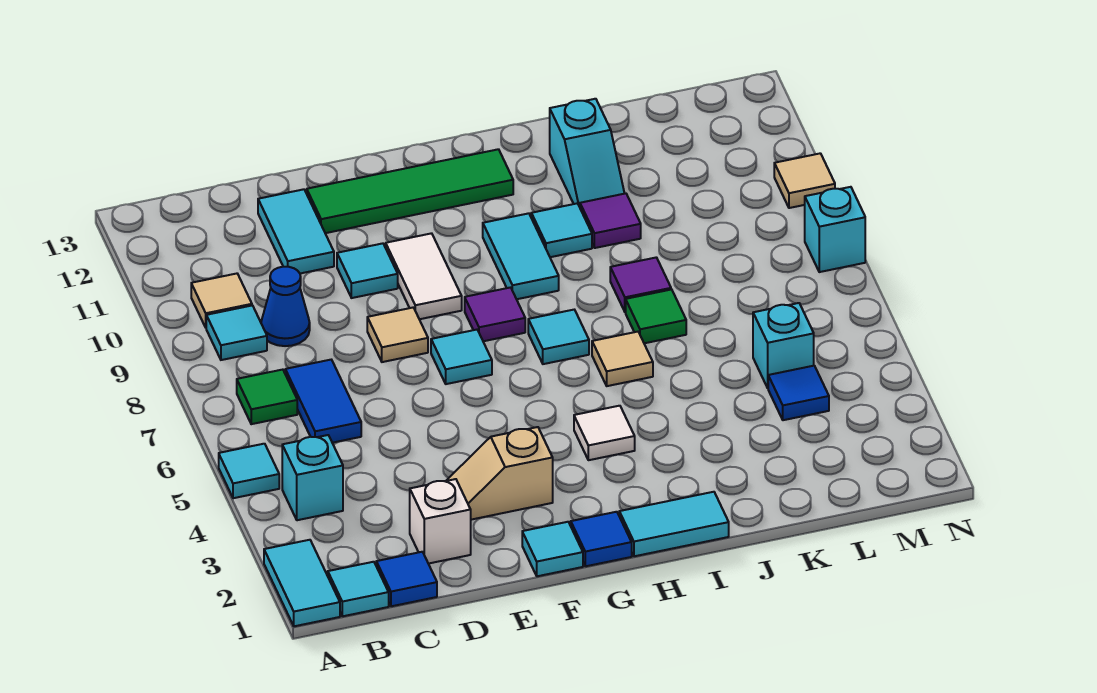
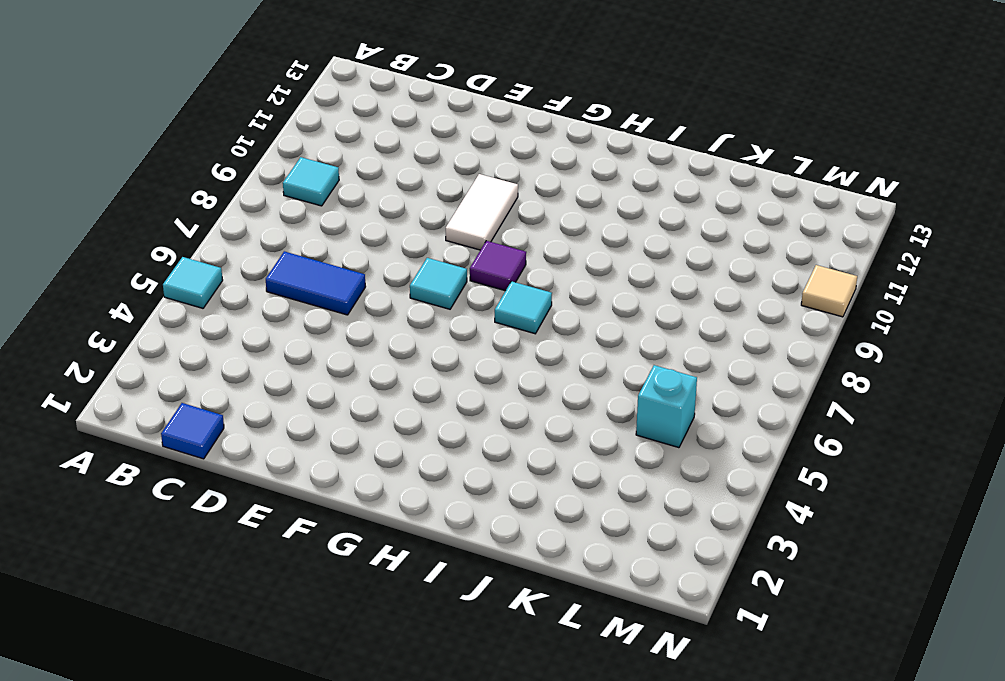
blue tile C6:D6 level 1 -> blue tile C6:C7 level 1
none -> cyan tile A1:A2 level 1
none -> cyan tile B1 level 1
none -> cyan brick B4 level 1
none -> green tile B7 level 1

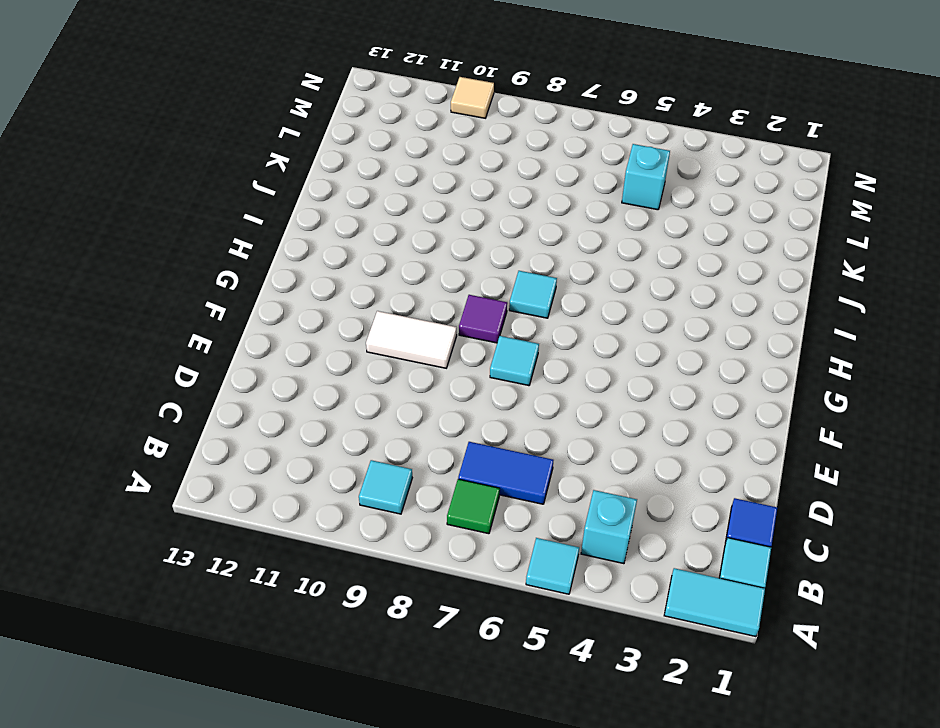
none -> tan tile B10 level 1
none -> blue cone C9 level 1
none -> white brick D2 level 1
none -> cyan tile D11:D12 level 1

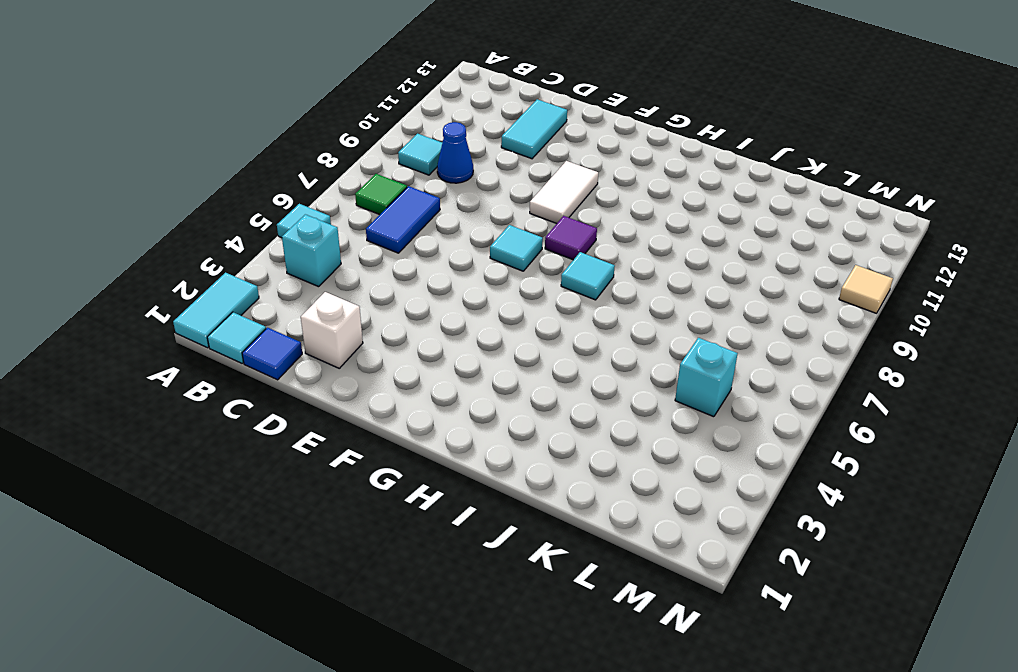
none -> tan tile B10 level 1
none -> tan slope E3:F3 level 1 top F
none -> tan tile E8 level 1
none -> cyan tile E10 level 1

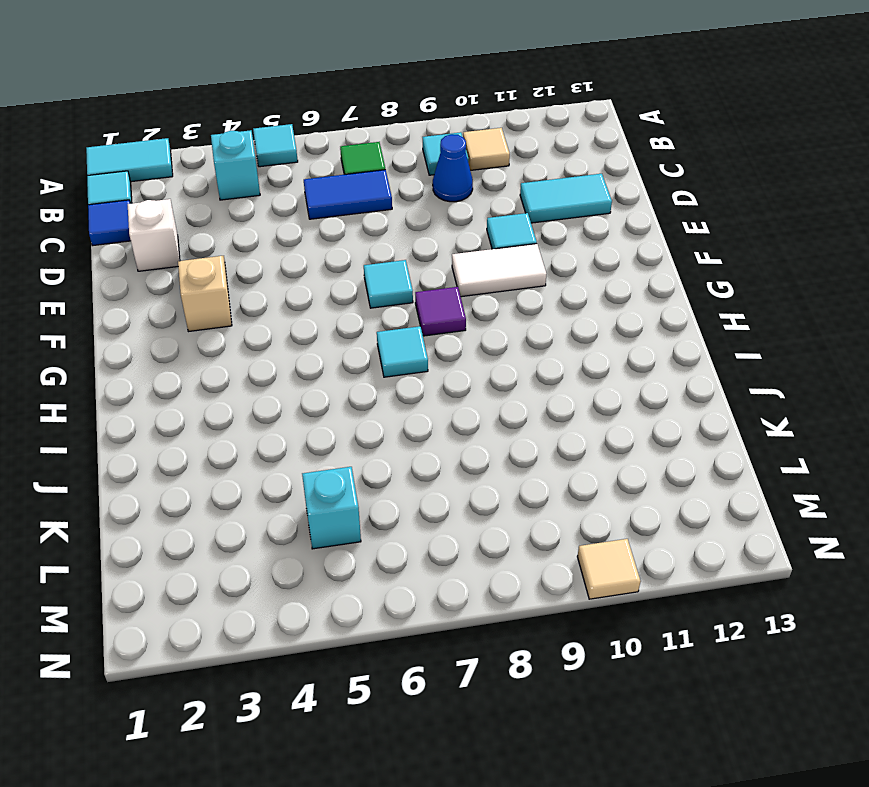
none -> tan tile E8 level 1
none -> green tile E12:H12 level 1
none -> cyan tile F1 level 1
none -> blue tile G1 level 1

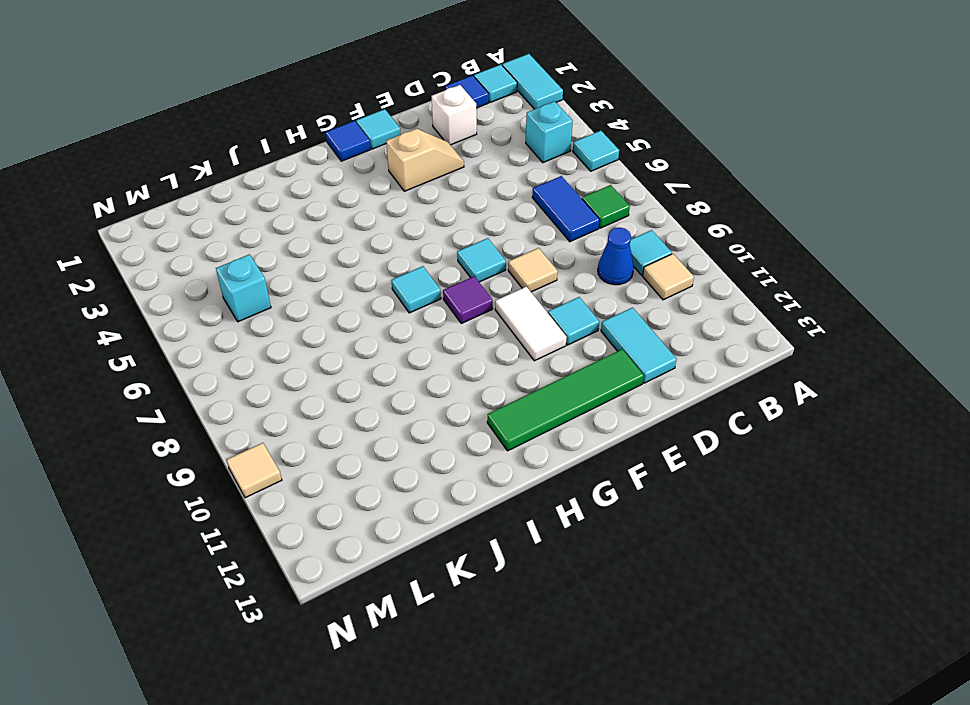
none -> cyan tile H1:I1 level 1
none -> white tile H4 level 1
none -> cyan tile H9:H10 level 1
none -> tan tile I6 level 1

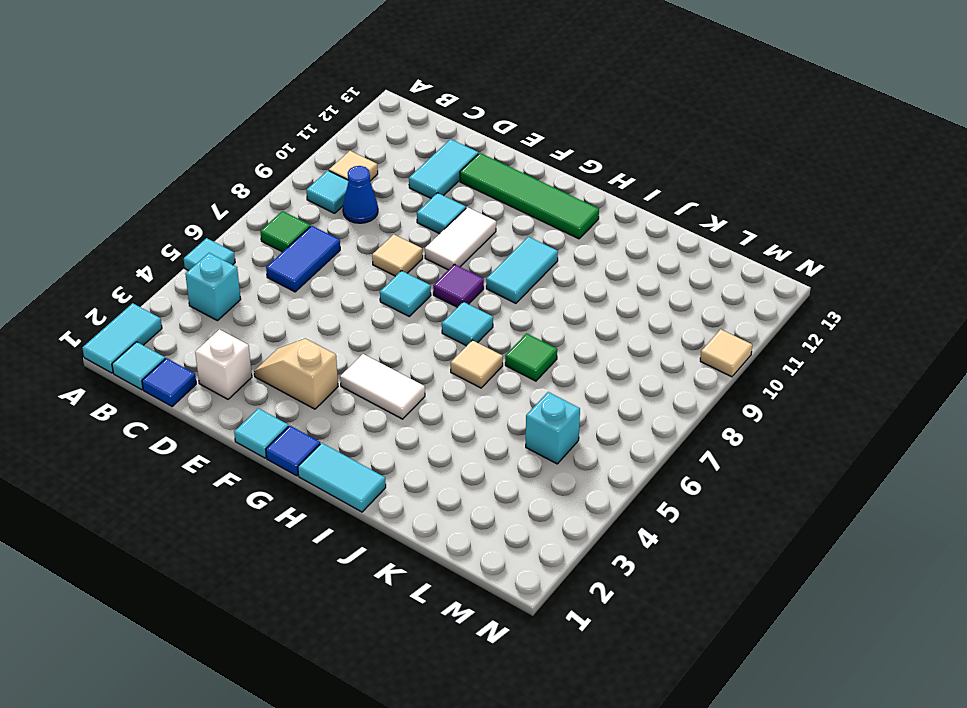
white tile G4:H4 level 1 -> white tile H4 level 1
none -> cyan tile I10 level 1
none -> purple tile J8 level 1
none -> purple tile J10 level 1
none -> cyan slope J11:J12 level 1 top 12

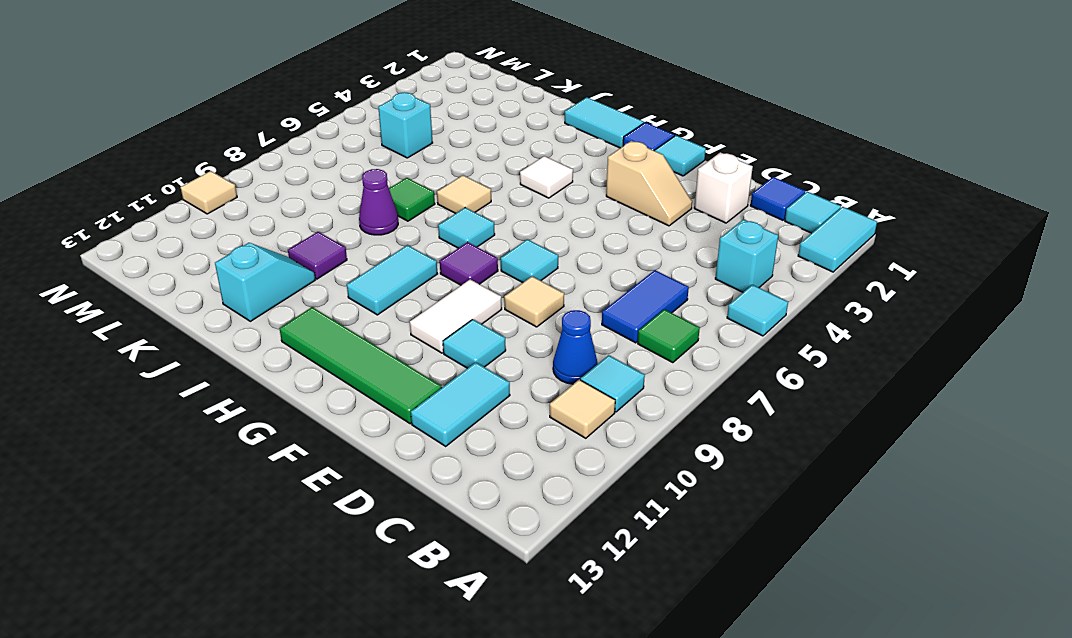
purple cone J8 level 1 -> purple tile J8 level 1
none -> cyan tile I10 level 1
none -> blue tile L4 level 1
none -> cyan brick N8 level 1

